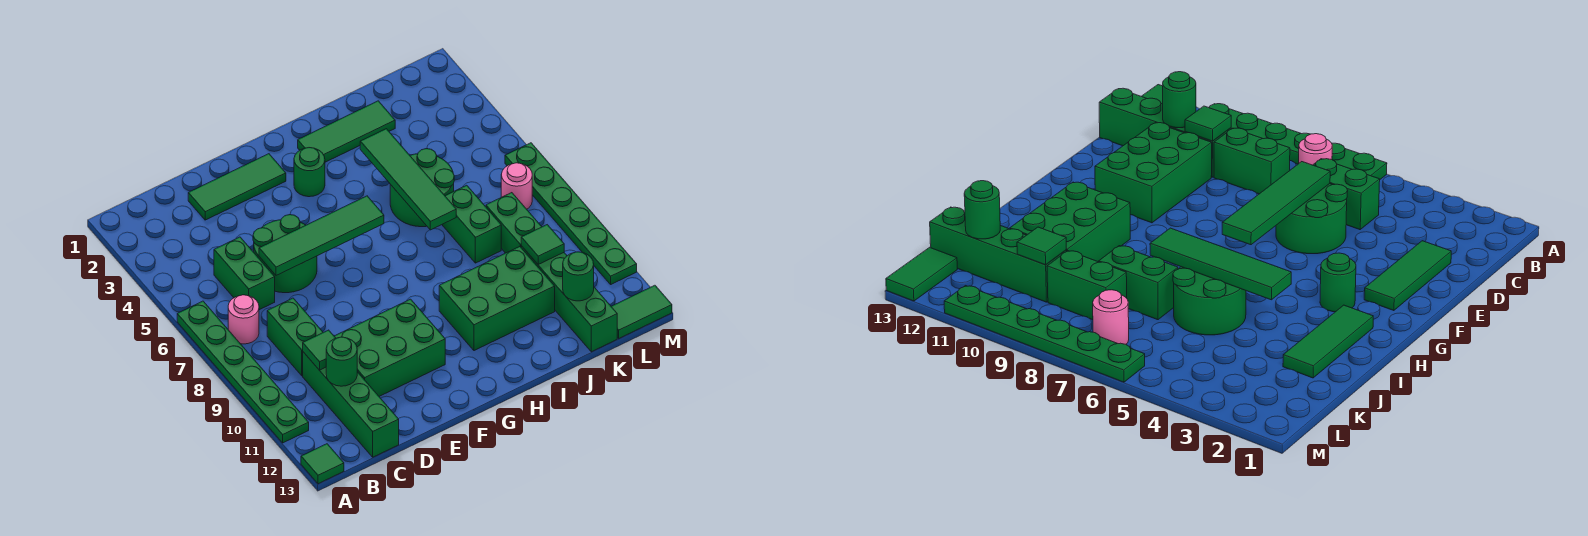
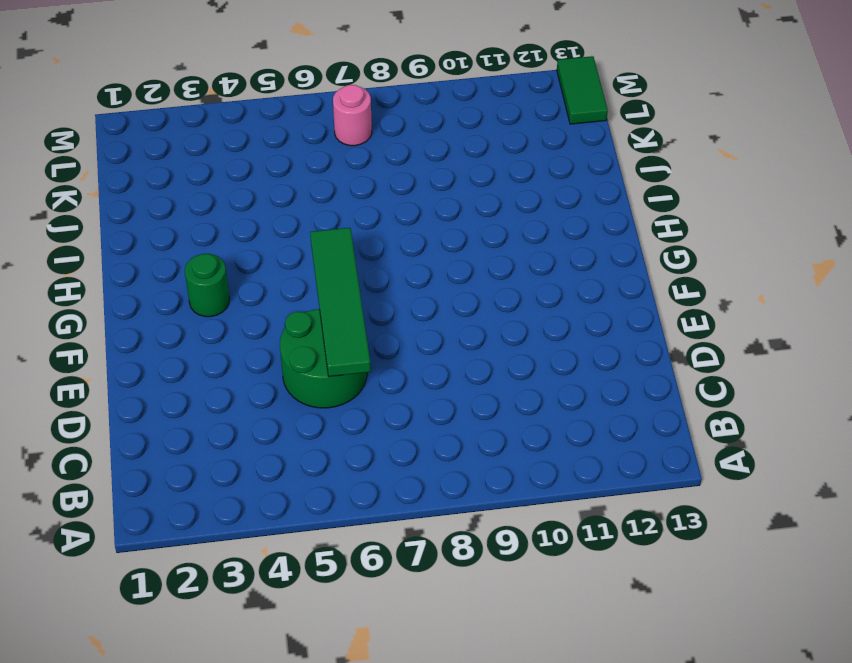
none -> green plate A6:A11 level 1
none -> green tile A13 level 1
none -> pink round brick B7 level 1

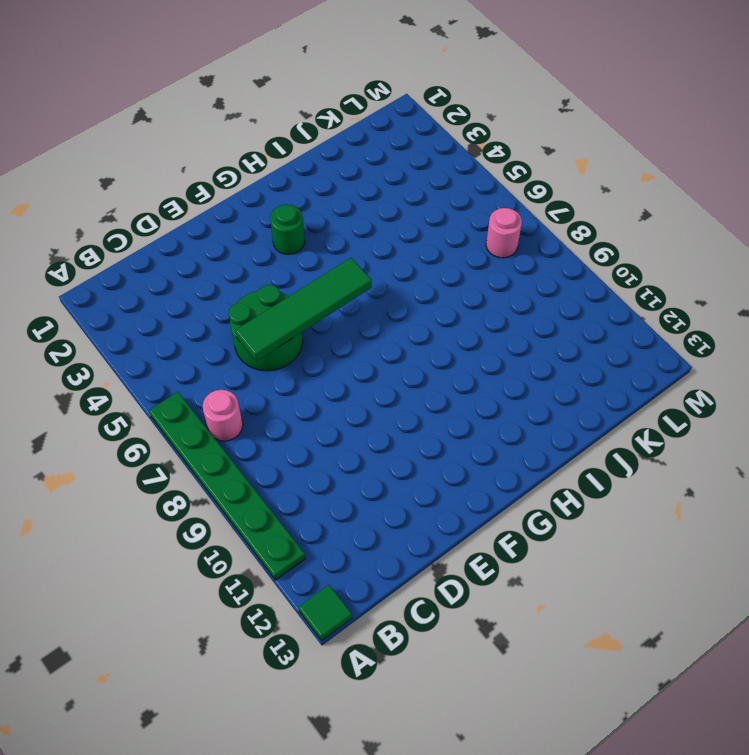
none -> green brick C5:C6 level 1
none -> green brick C8:C9 level 1
none -> green brick C10:C13 level 1

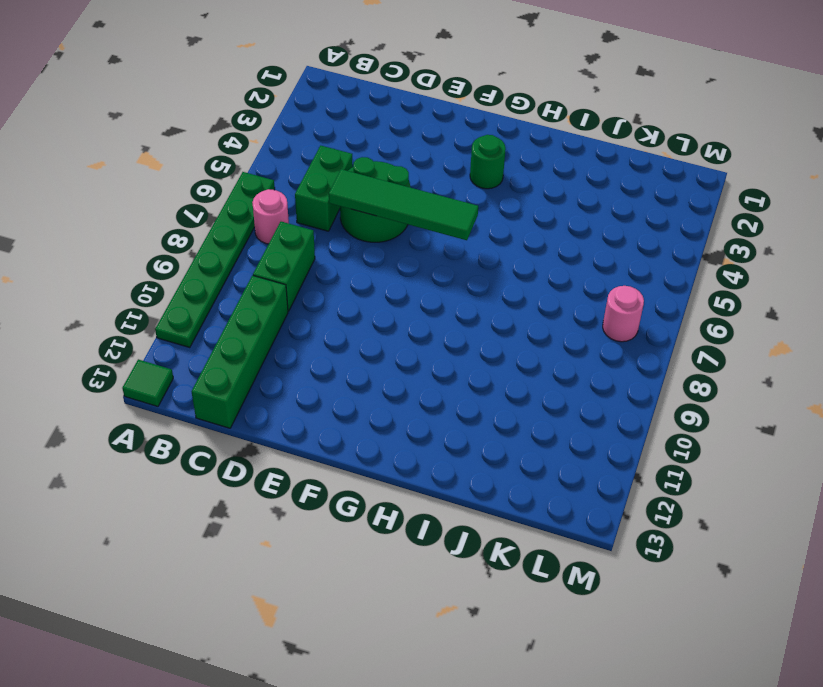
none -> green tile D2:F2 level 1
none -> green brick D10:F11 level 1
none -> green tile H2:J2 level 1

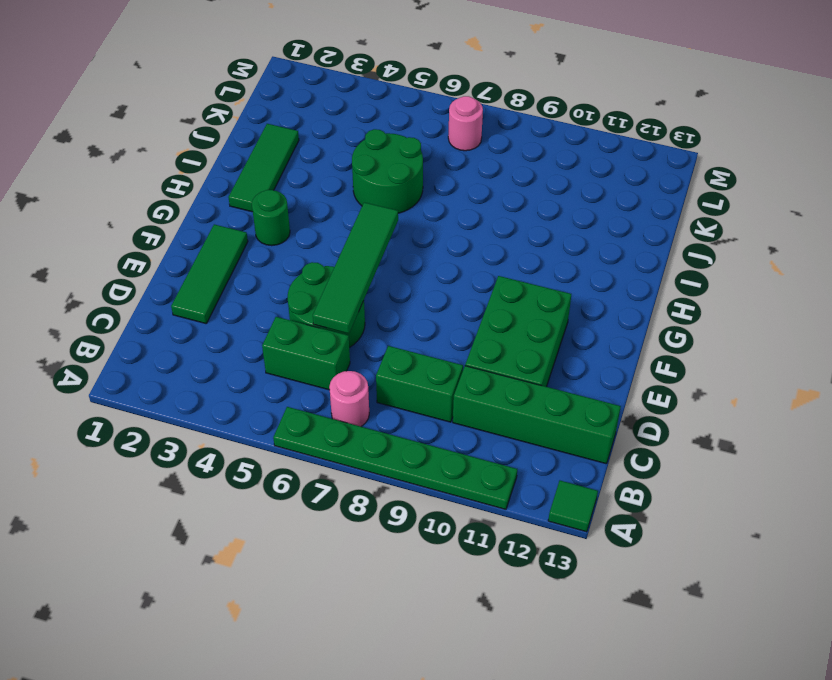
none -> green brick H10:J11 level 1
none -> green brick J7:J8 level 1
none -> green brick K8:K9 level 1

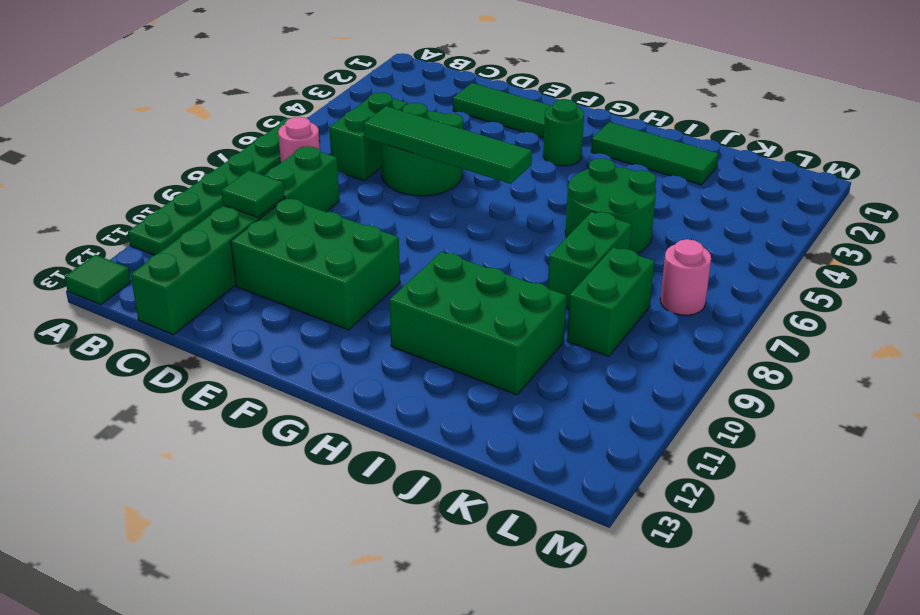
none -> green brick K10:K13 level 1
none -> green tile L13:M13 level 1
none -> green plate M6:M11 level 1

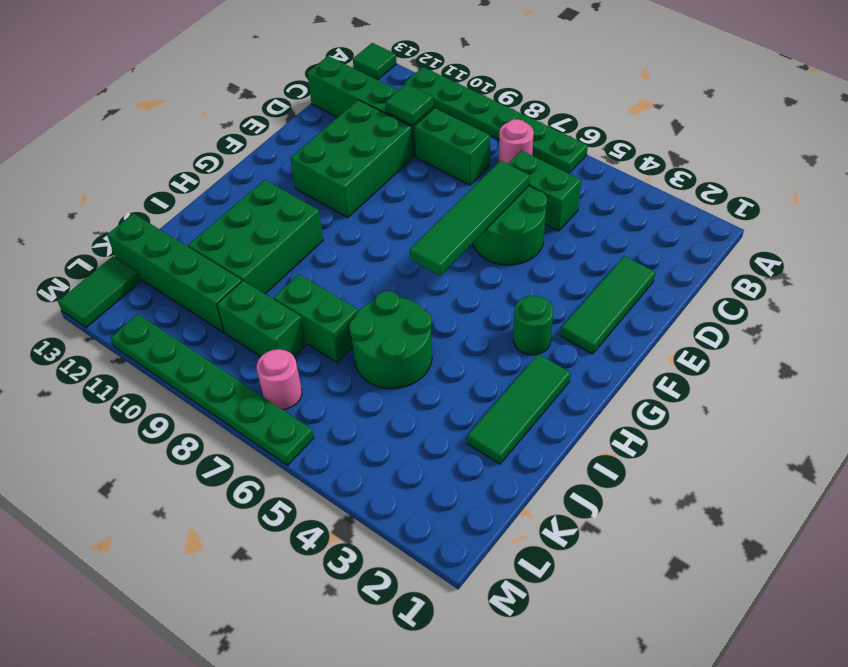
none -> green round brick C11 level 2
none -> green tile I4:I7 level 2
none -> green tile K10 level 2

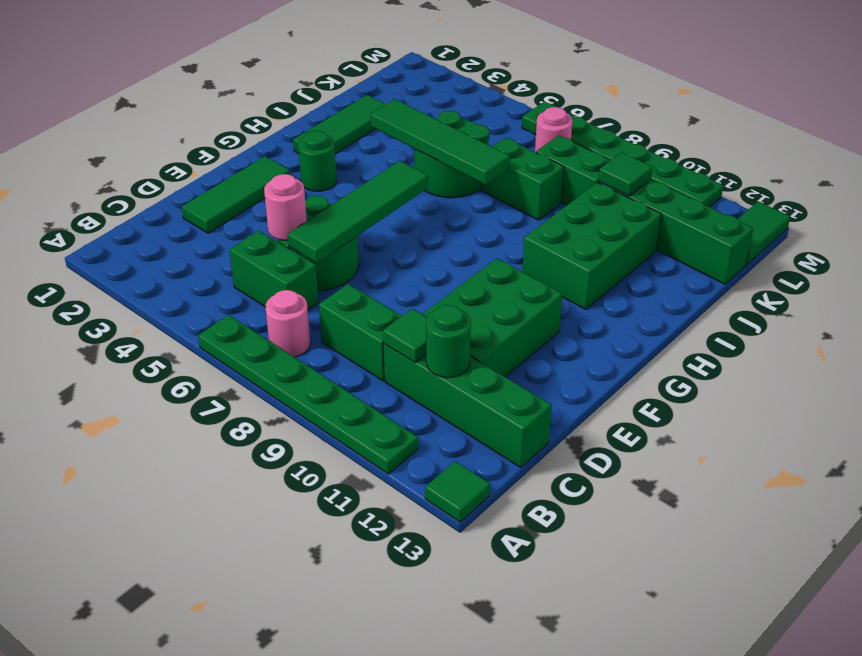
pink round brick D5 level 2 -> none
none -> green round brick K12 level 2

